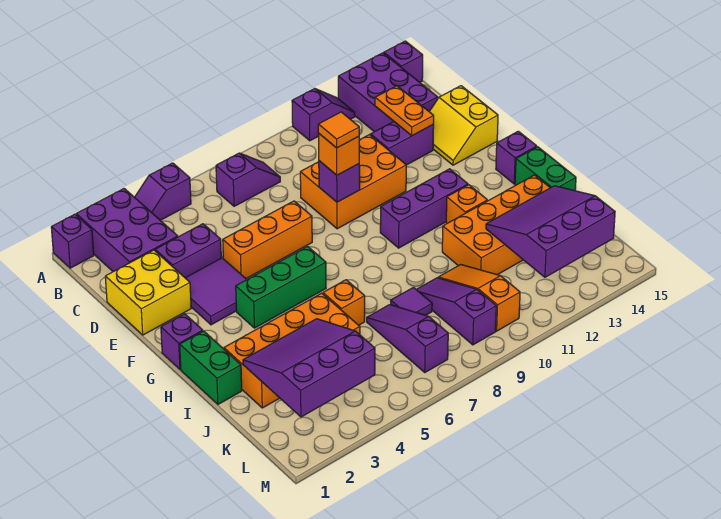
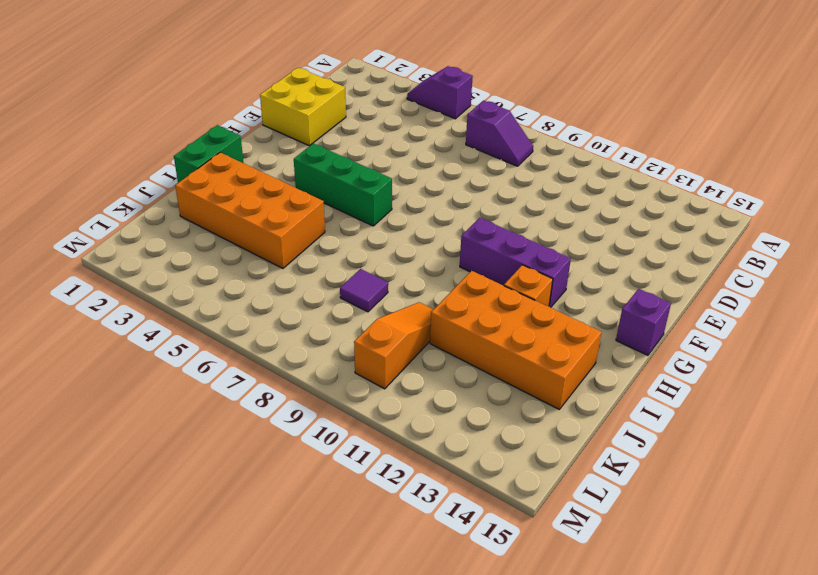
none -> purple brick A1 level 1
none -> purple brick A2:C3 level 1
none -> purple slope A11:A12 level 1 top 11
none -> purple brick A13:C14 level 1

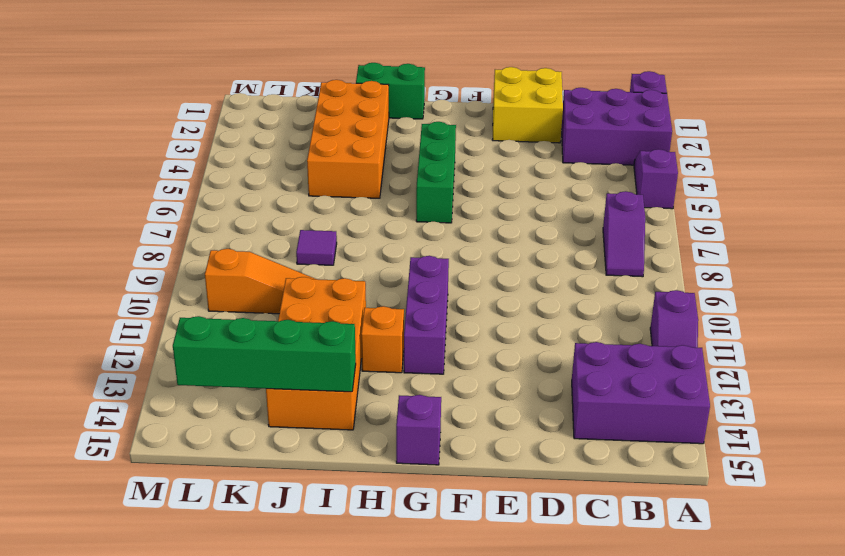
green brick I14:L14 level 2 -> purple slope J12:L14 level 2 top L
none -> purple brick A15 level 1
none -> purple brick D3:D4 level 1
none -> orange brick D9:E11 level 1
none -> purple brick D12:D13 level 1

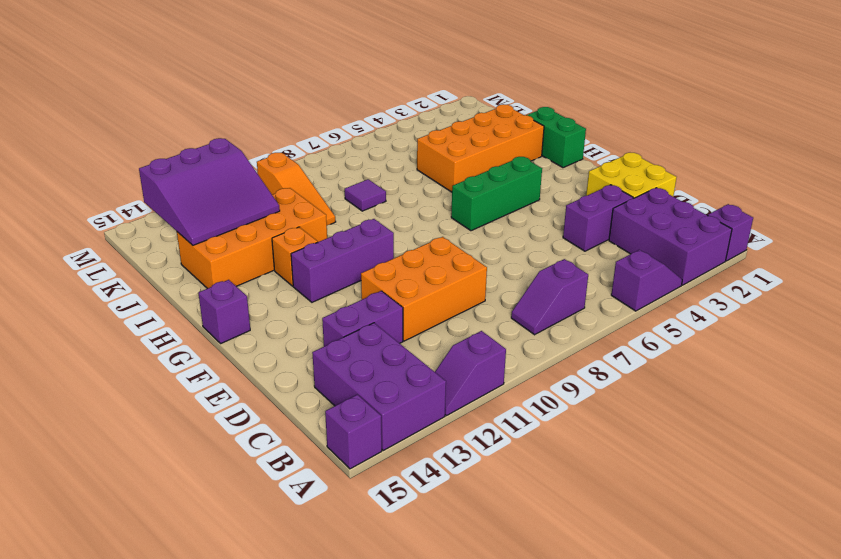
none -> yellow slope D14:E15 level 1 top 15
none -> purple tile E3:F4 level 1
none -> orange brick E5:E7 level 1
none -> purple brick G1 level 1

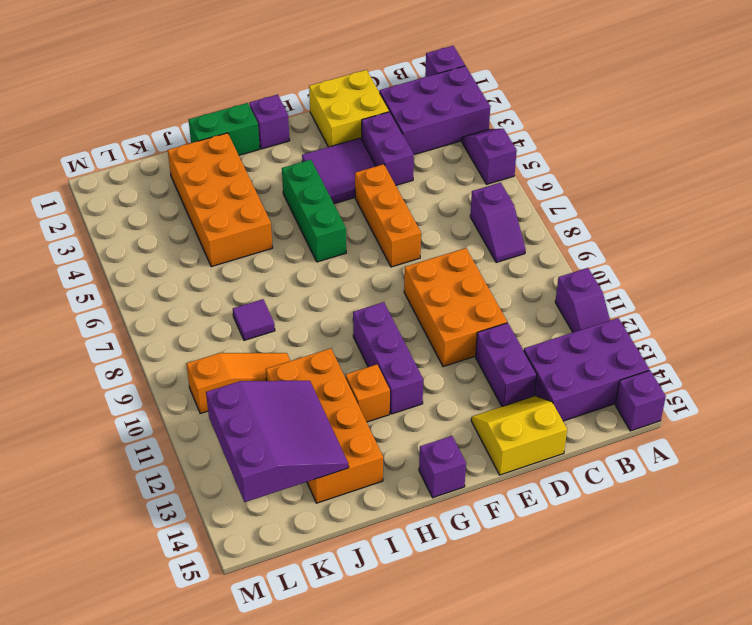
none -> green brick H15:I15 level 1
none -> orange brick I6 level 1
none -> purple slope J7:L7 level 1 top L
none -> purple slope J9:L9 level 1 top L

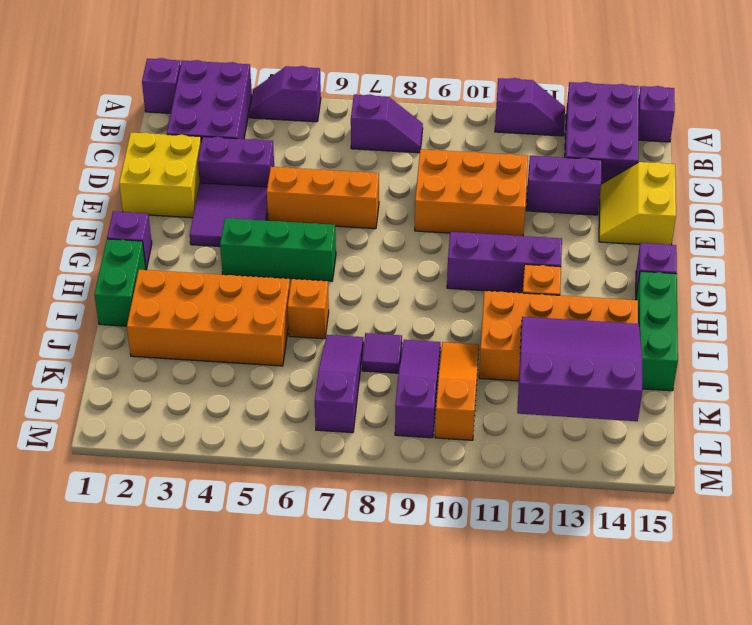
green brick H15:J15 level 1 -> green brick H15:I15 level 1
none -> orange plate C13:D13 level 2
none -> purple brick E9 level 2
none -> purple slope J2:L4 level 2 top L
none -> orange brick E9 level 3

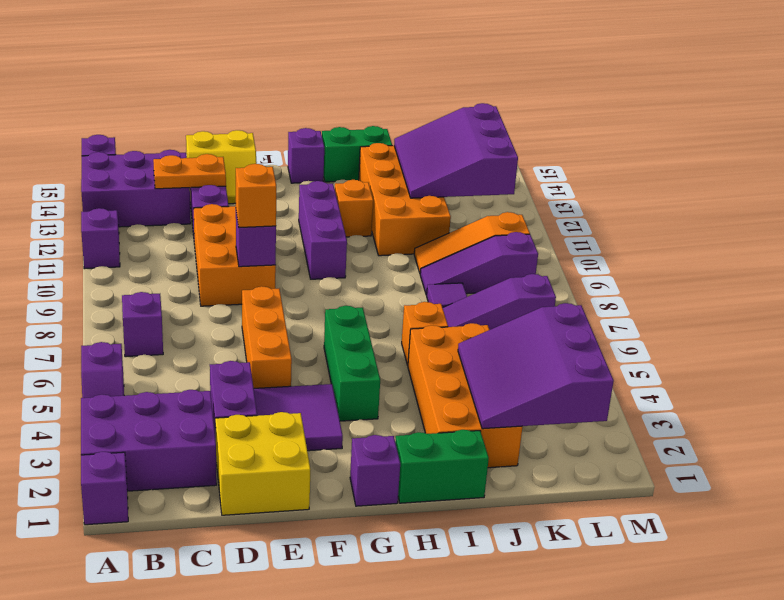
none -> orange tile E9 level 4

